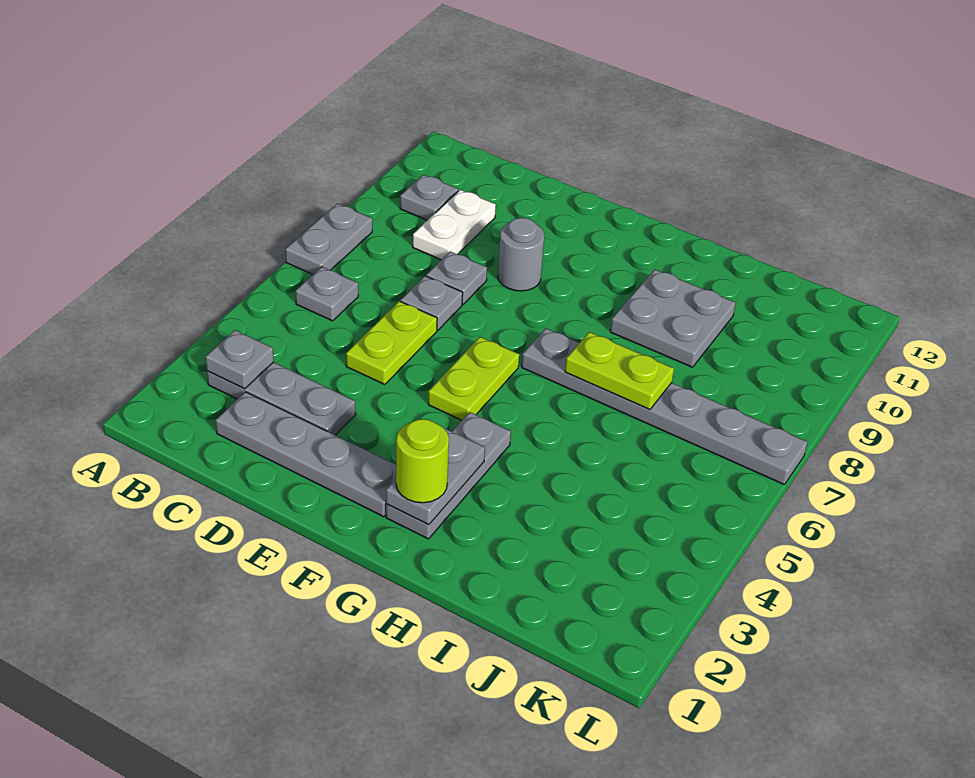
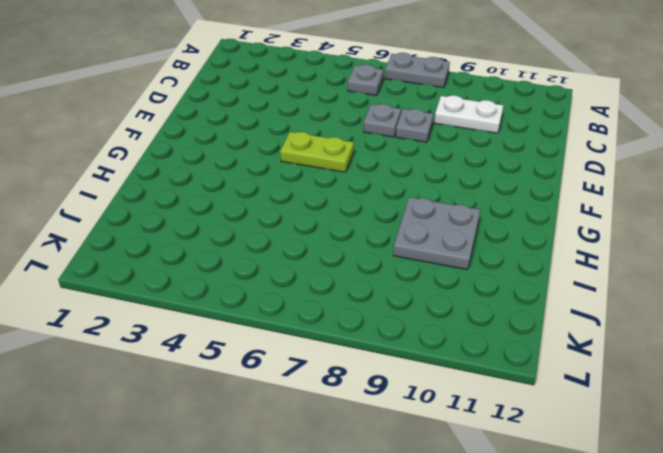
none -> grey plate B3:D3 level 1
none -> grey plate B10 level 1
none -> grey plate C2:F2 level 1

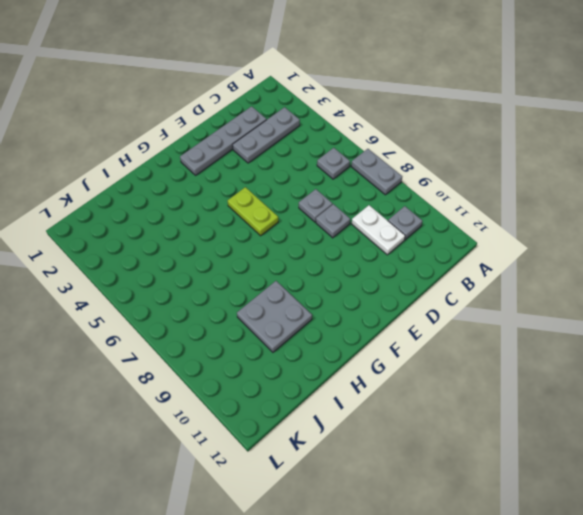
none -> lime plate D5:D6 level 1
none -> grey round brick E9 level 1
none -> grey plate G2:G4 level 1

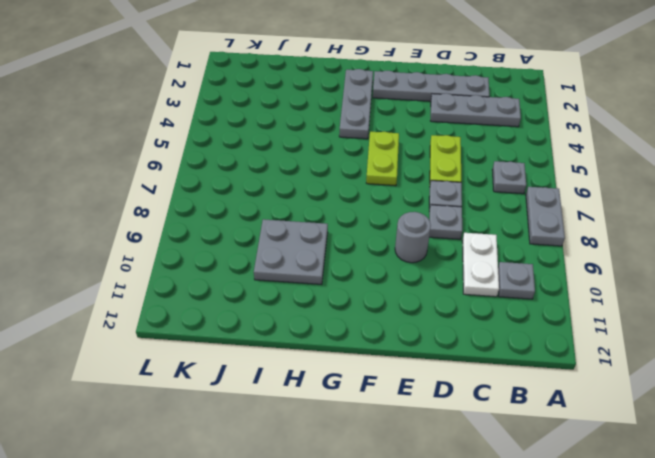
none -> grey plate G7:L7 level 1
none -> grey plate B3 level 2
none -> grey plate G2:G3 level 2

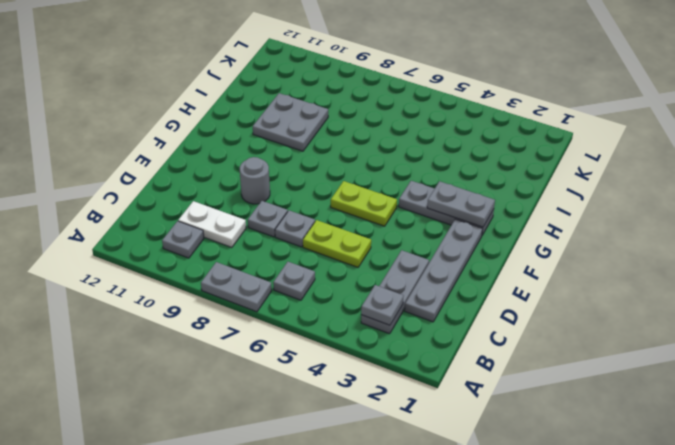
none -> grey plate G7:L7 level 1
none -> lime plate H7:I7 level 2
none -> lime round brick G2 level 3

